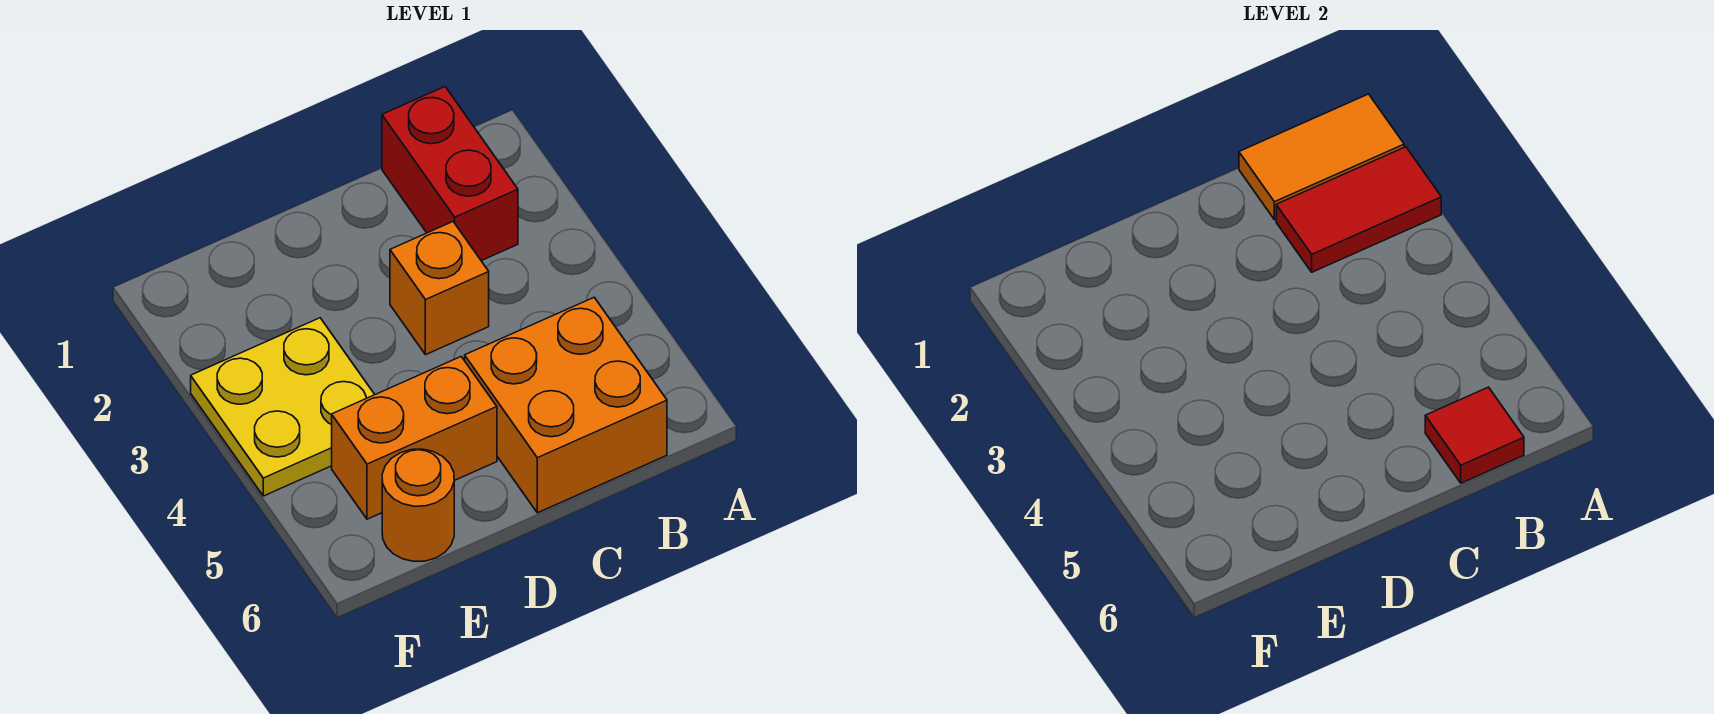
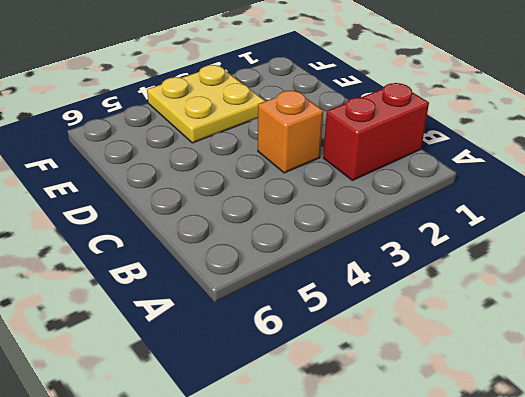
none -> orange brick B5:C6 level 1
none -> orange brick D5:E5 level 1

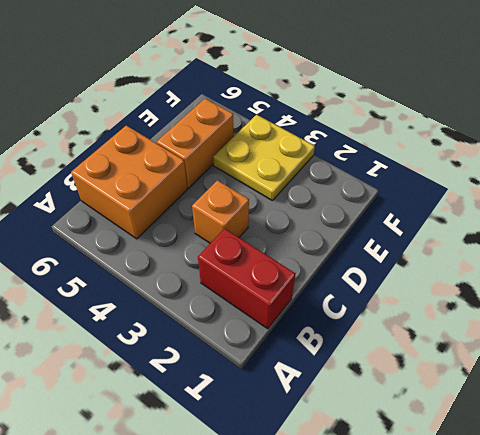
none -> orange round brick E6 level 1
none -> orange tile A1:B1 level 2

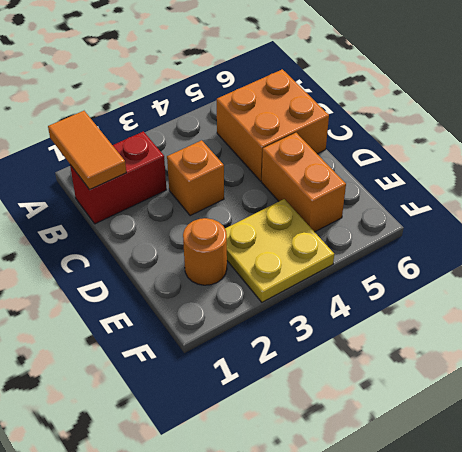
orange round brick E2 level 1 -> orange round brick E6 level 1
none -> red tile A2:B2 level 2
none -> red tile B6 level 2

